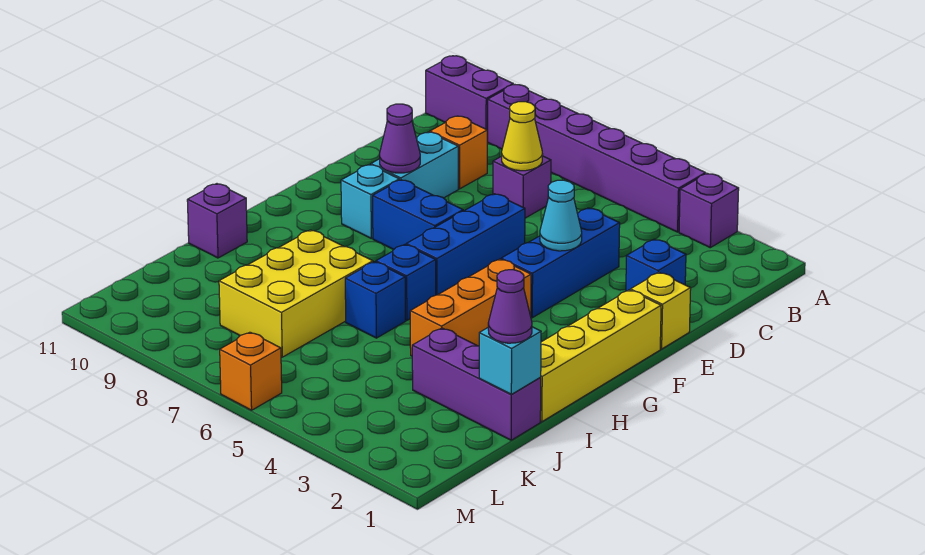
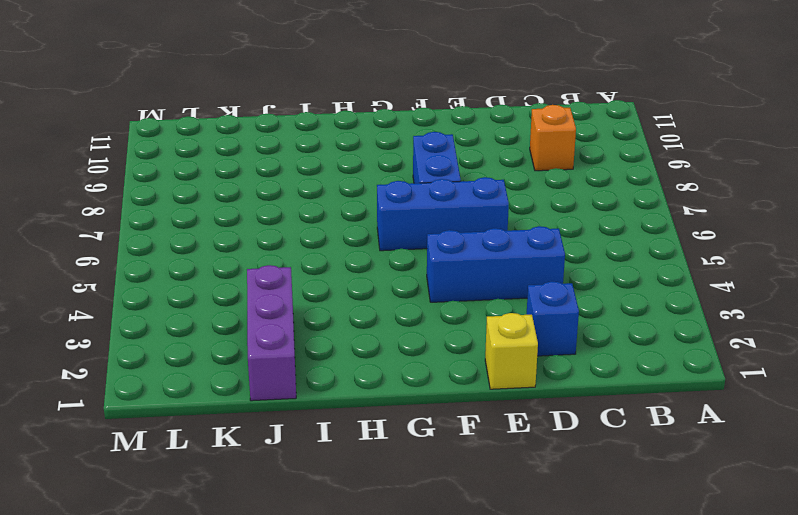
none -> purple brick A3 level 1
none -> purple brick A4:A9 level 1
none -> purple brick A10:A11 level 1

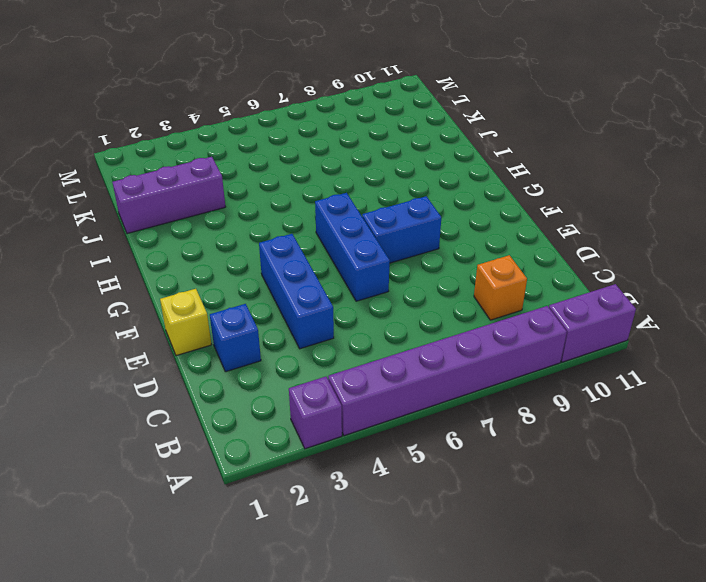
none -> purple brick C7 level 1
none -> cyan brick D9:E9 level 1
none -> yellow brick F1:I1 level 1

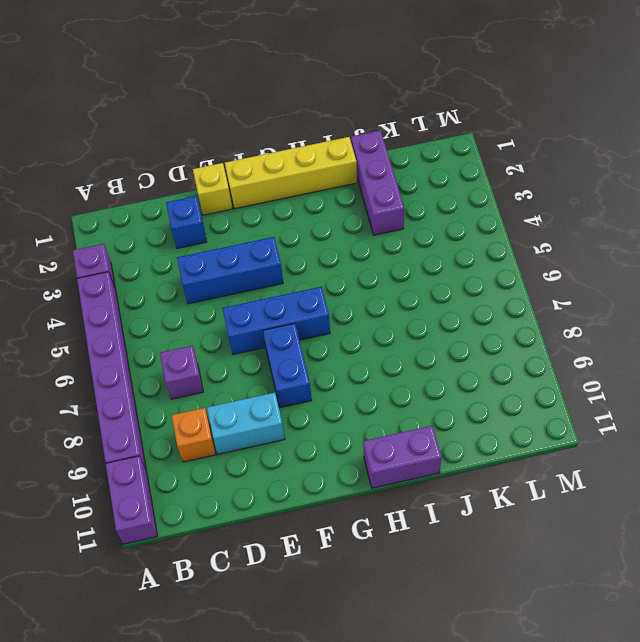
purple brick H11:I11 level 1 -> purple brick I11 level 1
none -> cyan brick F9 level 1
none -> orange brick G4:I4 level 1
none -> blue brick H6 level 1

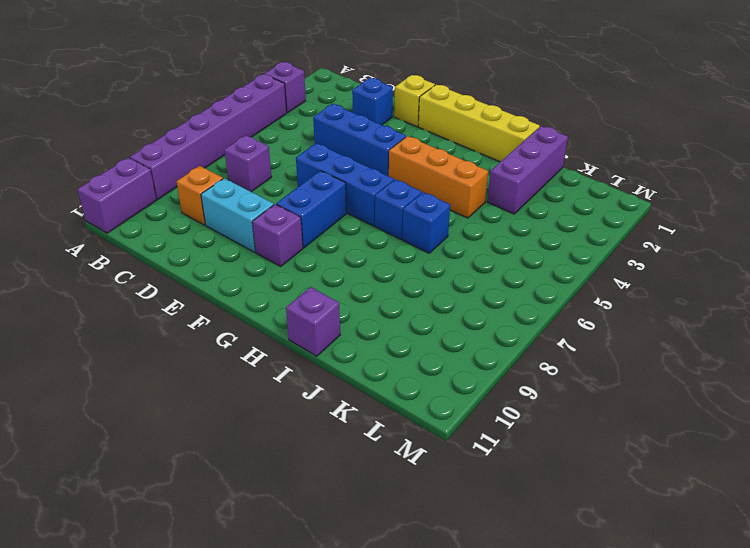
purple brick F9 level 1 -> cyan brick F9 level 1
none -> yellow brick I7:K8 level 1
none -> orange brick M6 level 1
none -> yellow cone C7 level 2

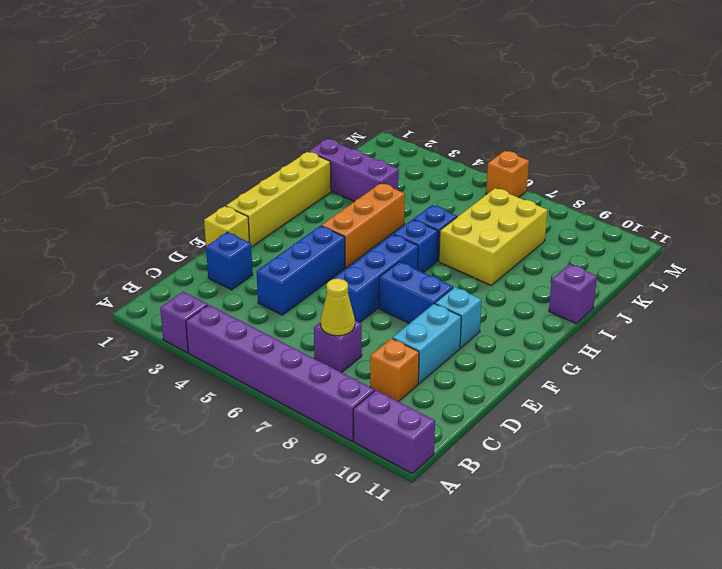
none -> cyan cone E4 level 2
none -> purple cone E9 level 2
none -> cyan brick J1 level 2

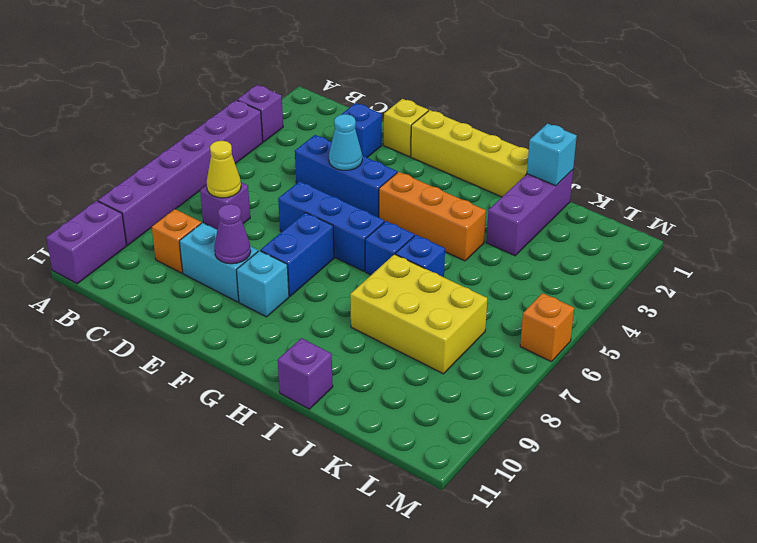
none -> purple cone J1 level 3

